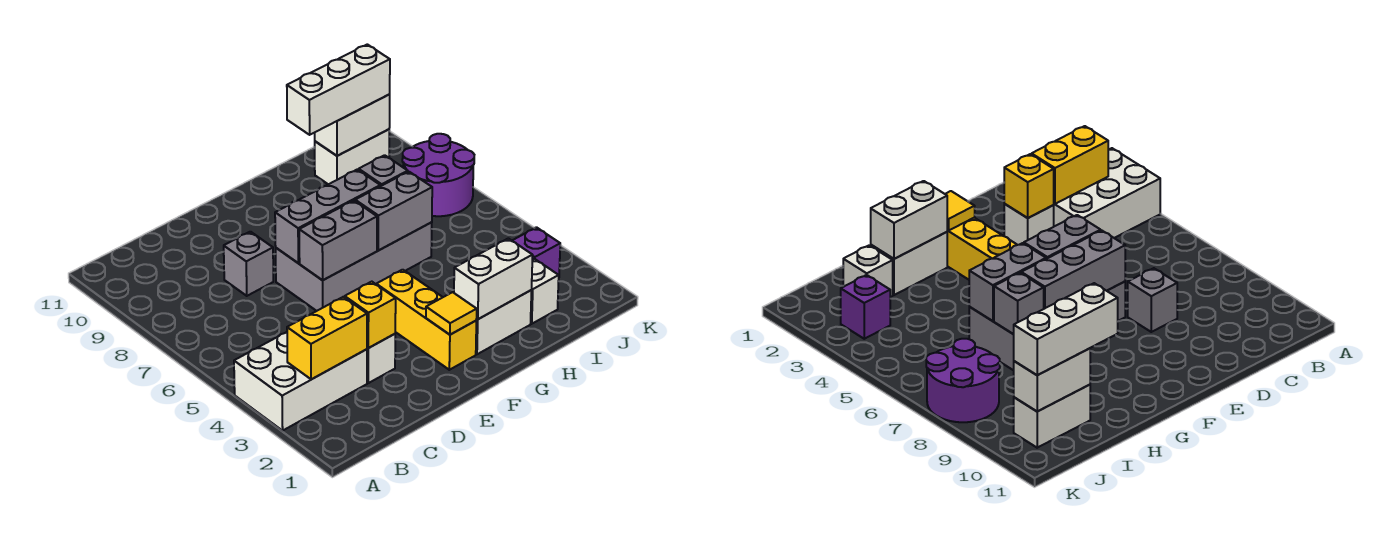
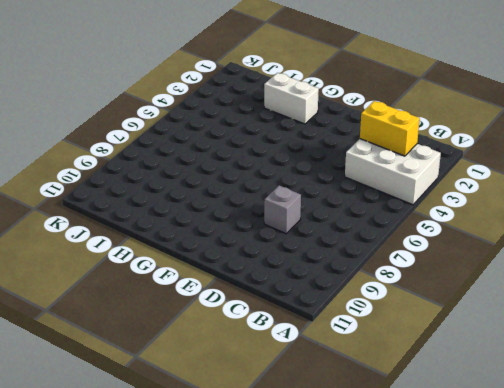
none -> white brick D3 level 1
none -> grey brick E6:H7 level 1
none -> yellow brick F2:F4 level 1

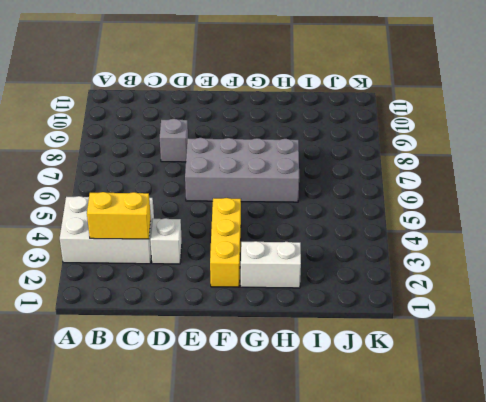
none -> white brick I2 level 1
none -> white brick I10:J10 level 1
none -> purple brick J3 level 1

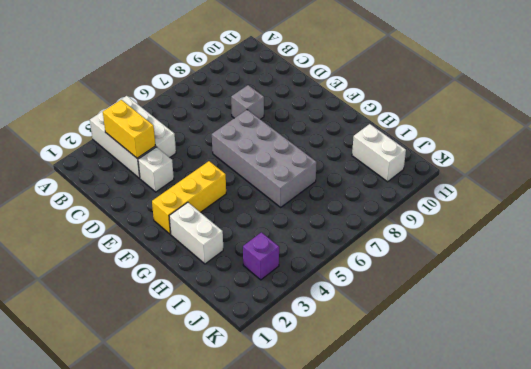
none -> white brick I2 level 1
none -> purple round brick J7:K8 level 1
none -> yellow brick D3 level 2

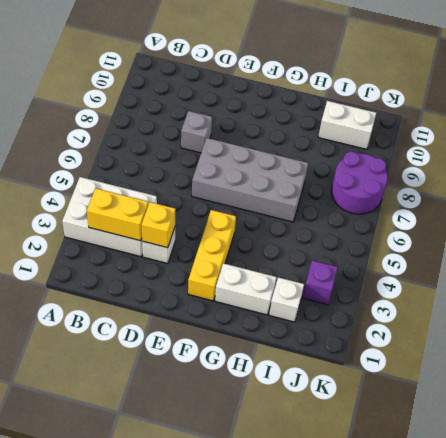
none -> grey brick E6:F6 level 2
none -> grey brick E7:G7 level 2
none -> yellow tile F2 level 2

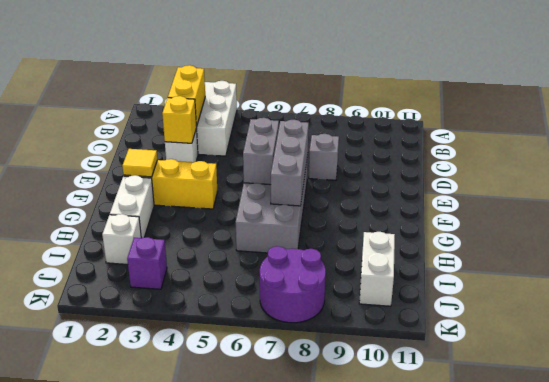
none -> white brick G2:H2 level 2
none -> grey brick G6:H6 level 2
none -> grey brick H7 level 2

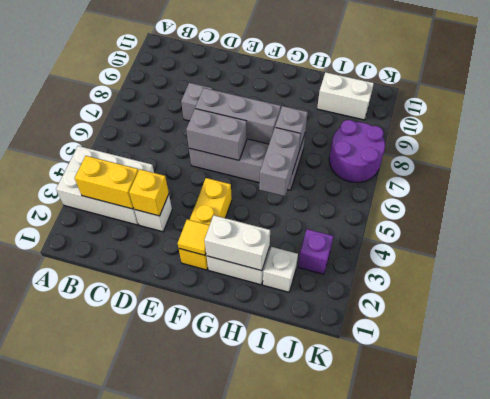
grey brick H5:H6 level 2 -> grey brick G6:H6 level 2
none -> white brick I10:J10 level 2
none -> white brick H10:J10 level 3

